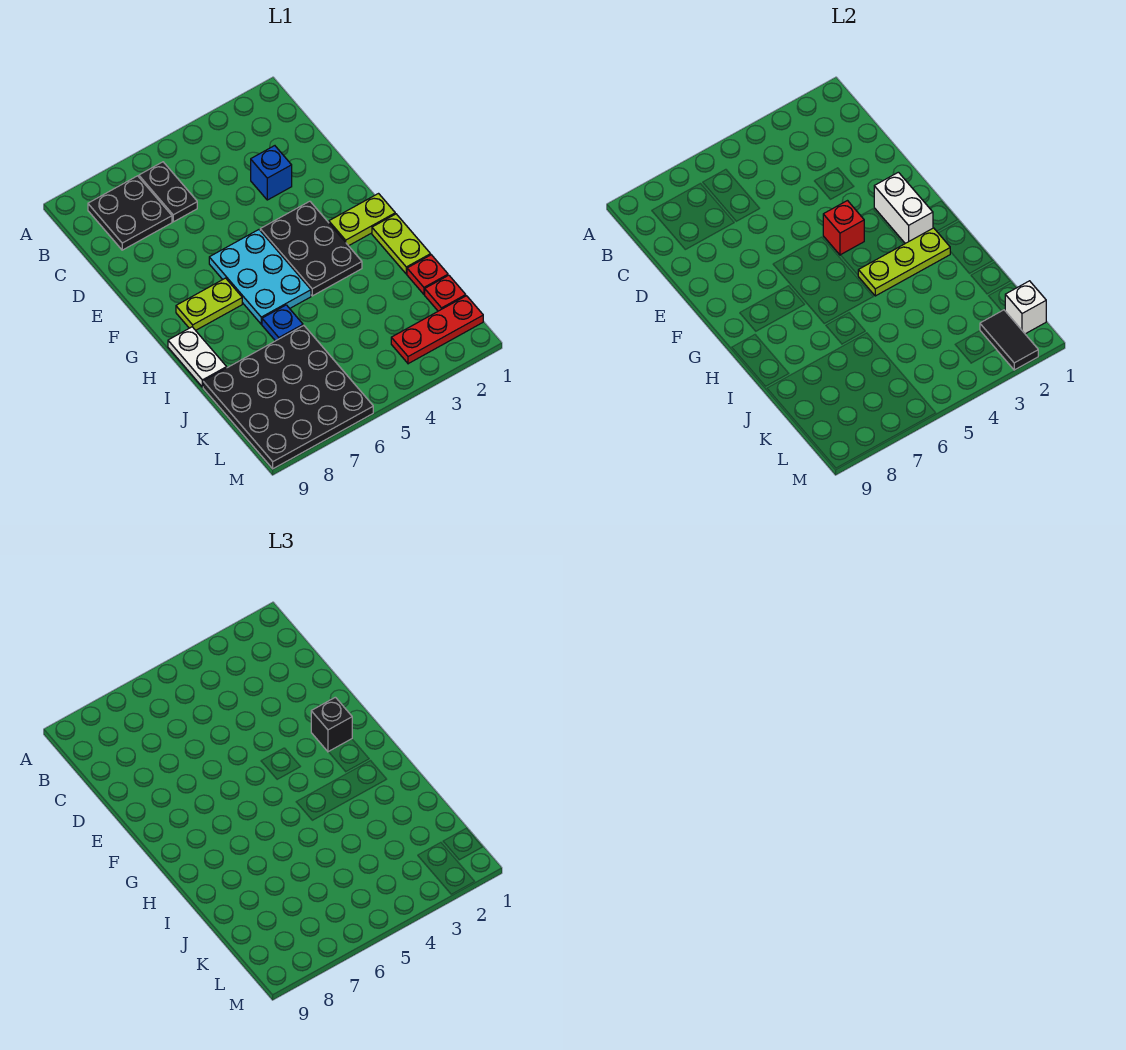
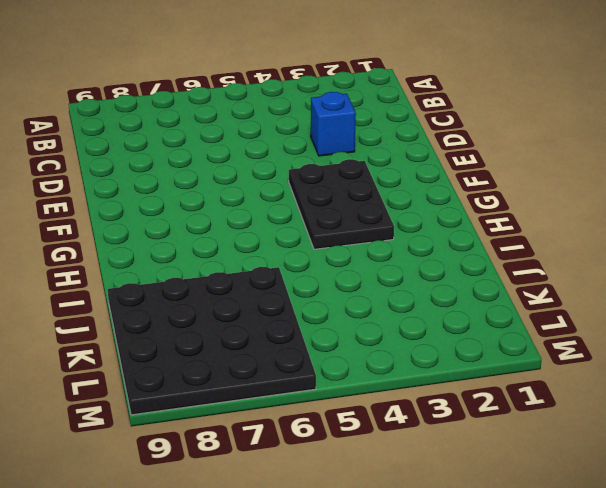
none -> black plate B6:C6 level 1
none -> black plate B7:C8 level 1
none -> cyan plate F5:H6 level 1

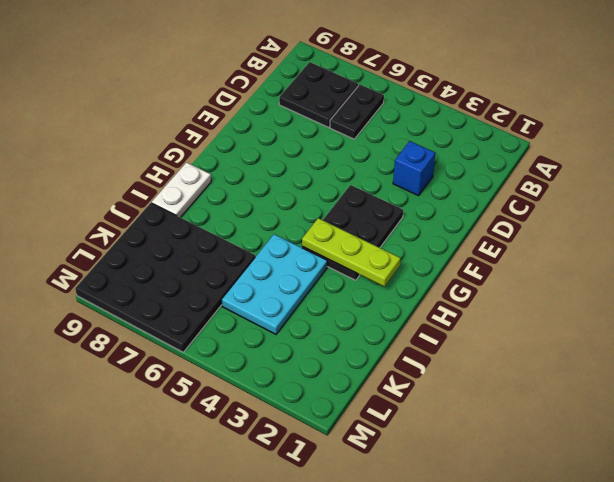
cyan plate I4:K5 level 1 -> cyan plate F5:H6 level 1
none -> lime plate G1:G2 level 1
none -> lime plate G7:G8 level 1
none -> lime plate H1:I1 level 1

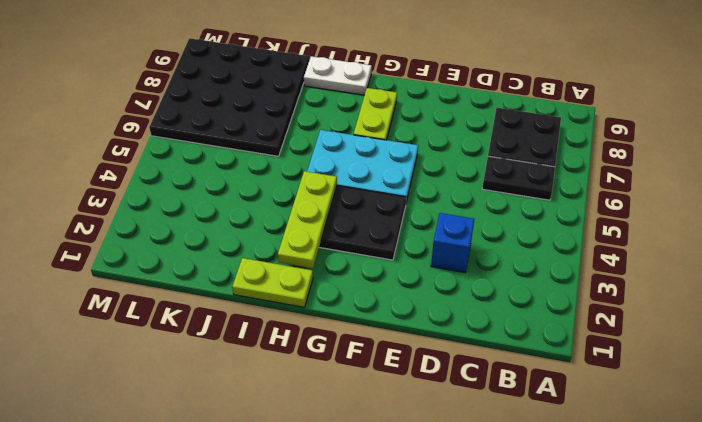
none -> lime plate G1:G2 level 1
none -> blue plate I6 level 1
none -> red plate J1 level 1

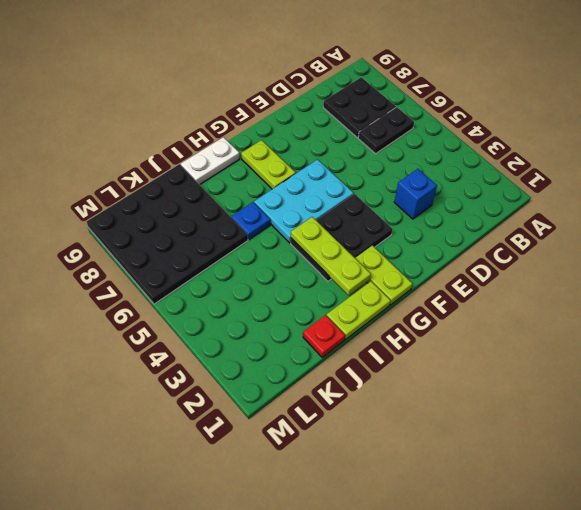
none -> red plate K1 level 1
none -> red plate L1:L3 level 1
none -> white brick F2:G2 level 2

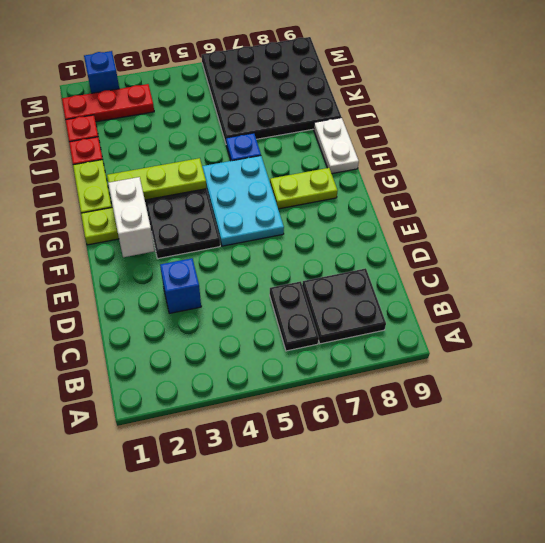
blue brick M2 level 1 -> none
none -> red brick F4 level 2
none -> white brick L1 level 2
none -> black tile L2:M2 level 2

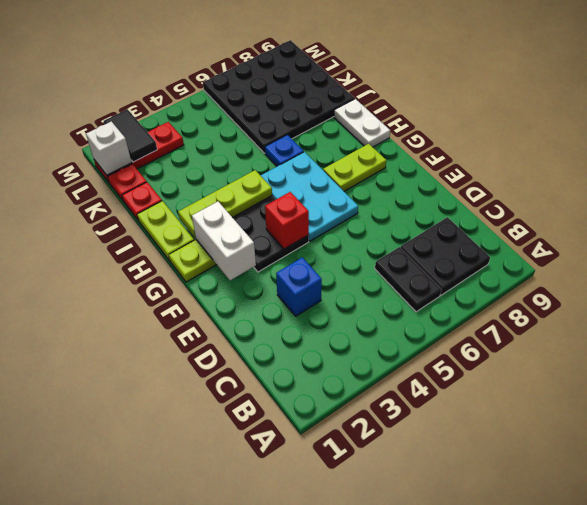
none -> black brick F2 level 3

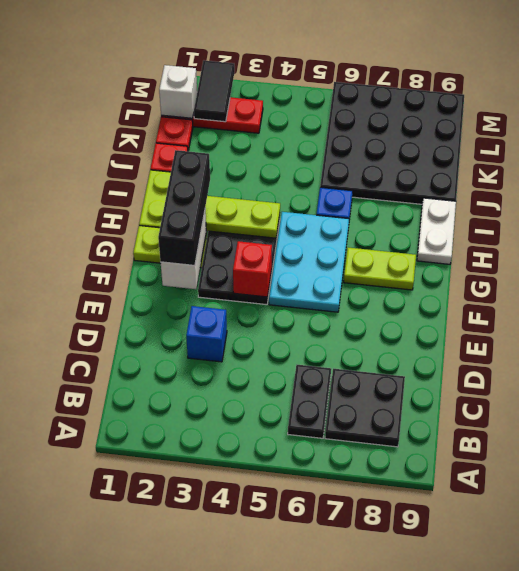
black brick F2:H2 level 3 -> black brick F2 level 3

